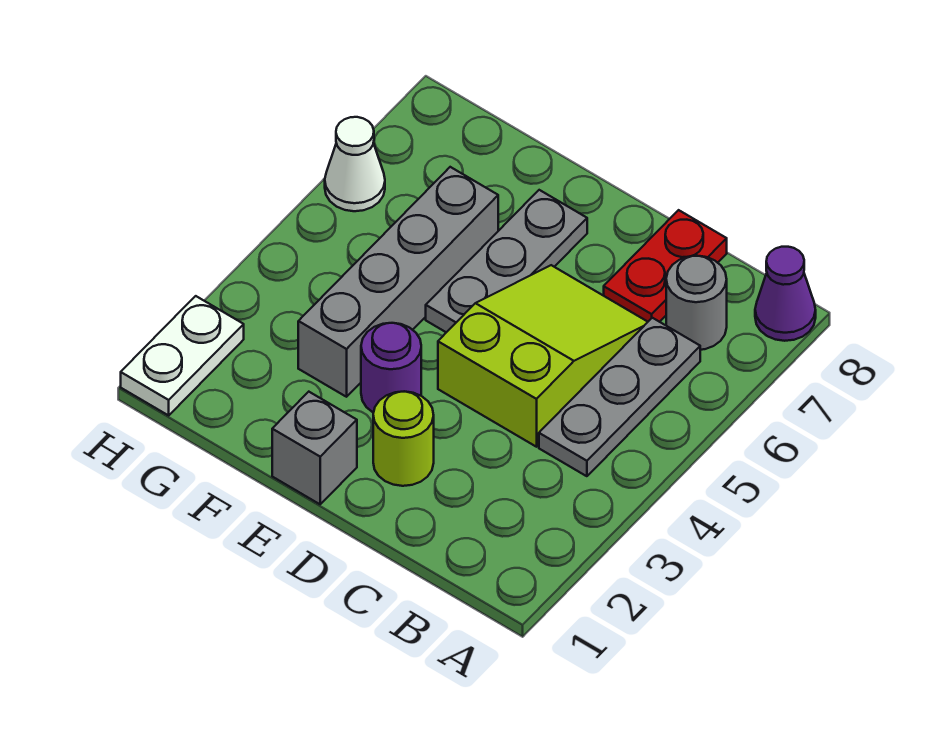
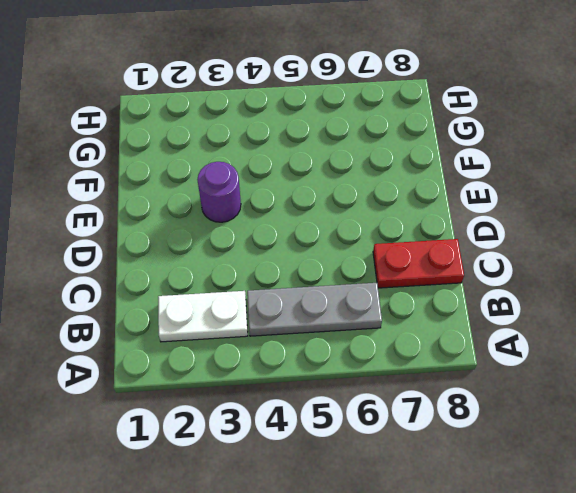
white plate B2:B3 level 1 -> white plate H1:H2 level 1
none -> purple cone A8 level 1
none -> grey round brick B7 level 1
none -> lime slope C4:D6 level 1 top 4

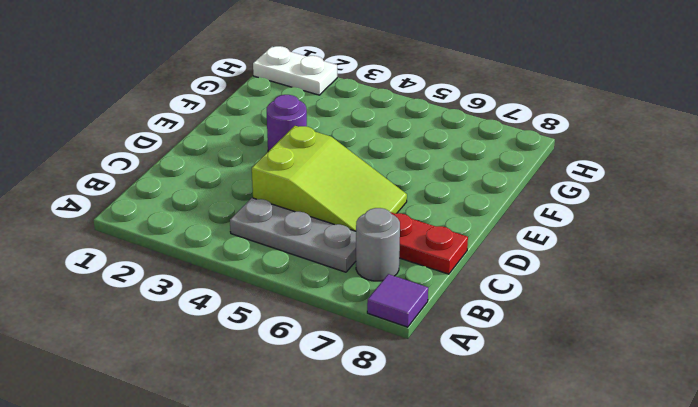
purple tile A8 level 1 -> purple cone A8 level 1
none -> lime round brick D2 level 1
none -> grey brick E1 level 1
none -> grey plate E5:E7 level 1

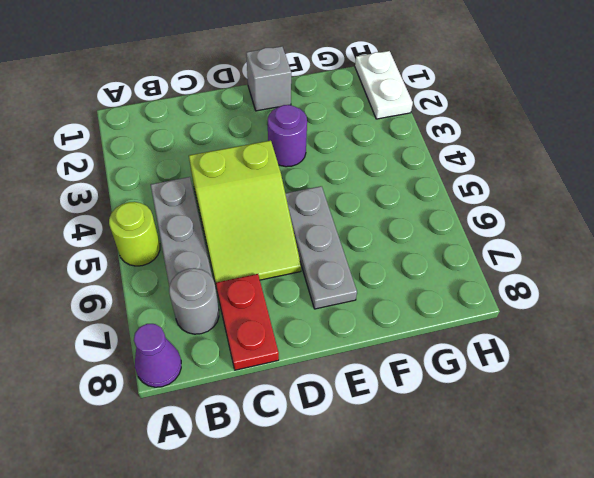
lime round brick A5 level 1 -> lime round brick D2 level 1
none -> grey brick F3:F6 level 1
none -> white cone H6 level 1

